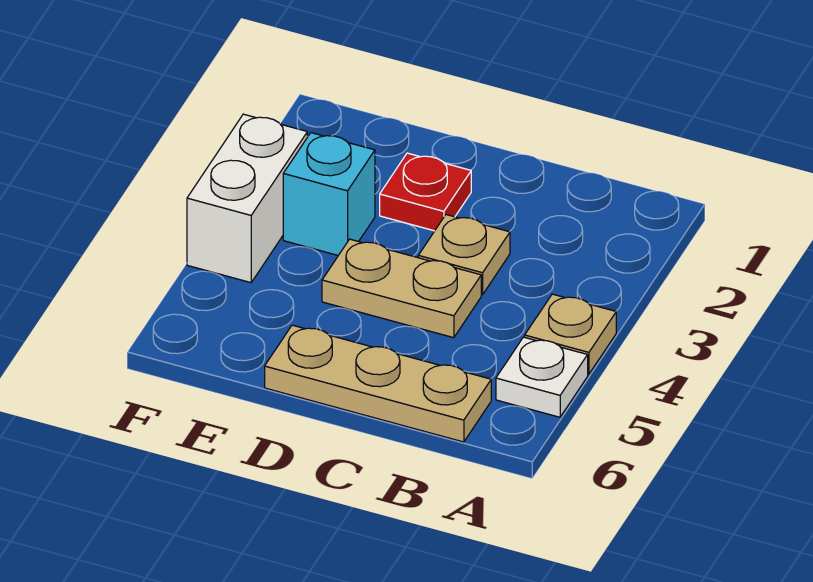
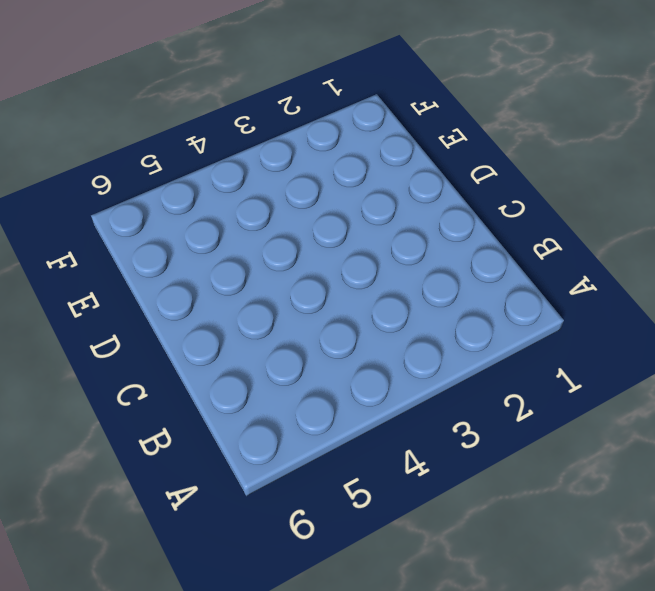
none -> tan plate A4 level 1
none -> white plate A5 level 1

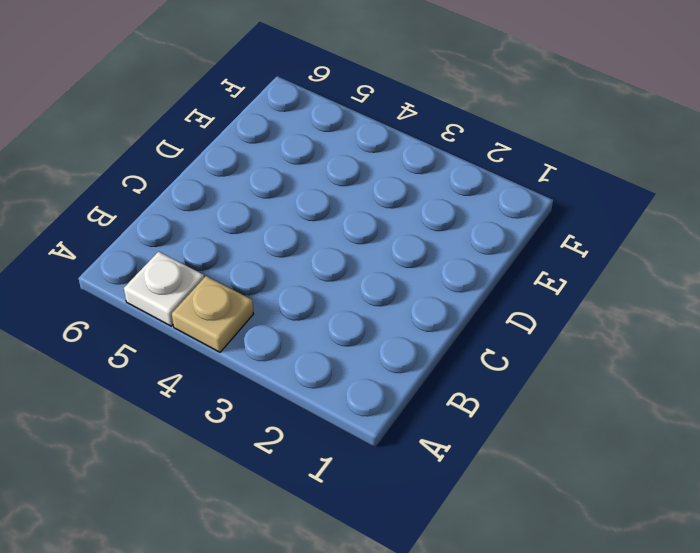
none -> tan plate B6:D6 level 1
none -> tan plate C3 level 1

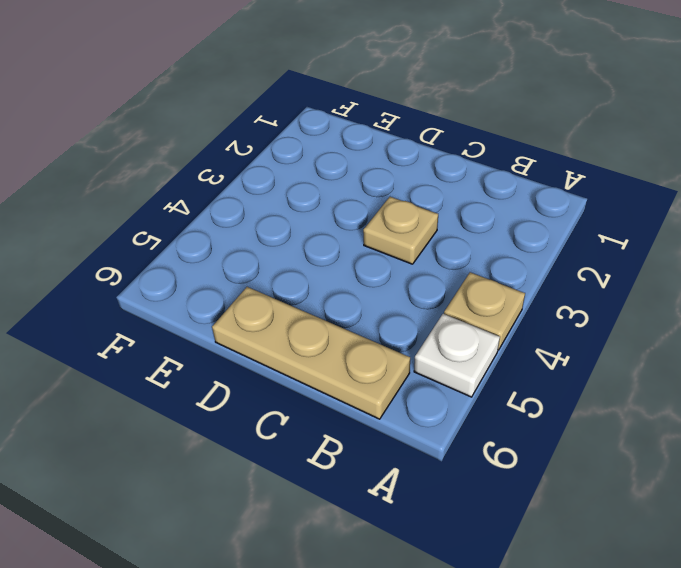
none -> tan plate C4:D4 level 1
none -> red plate D2 level 1

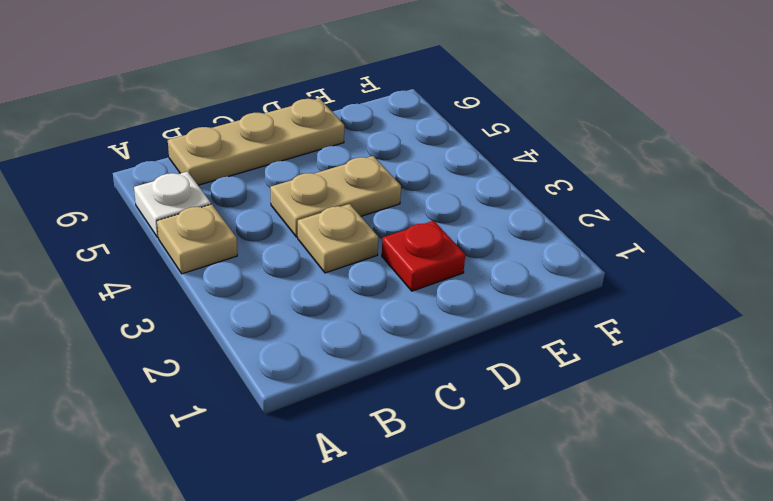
none -> cyan brick E3 level 1
none -> white brick F3:F4 level 1

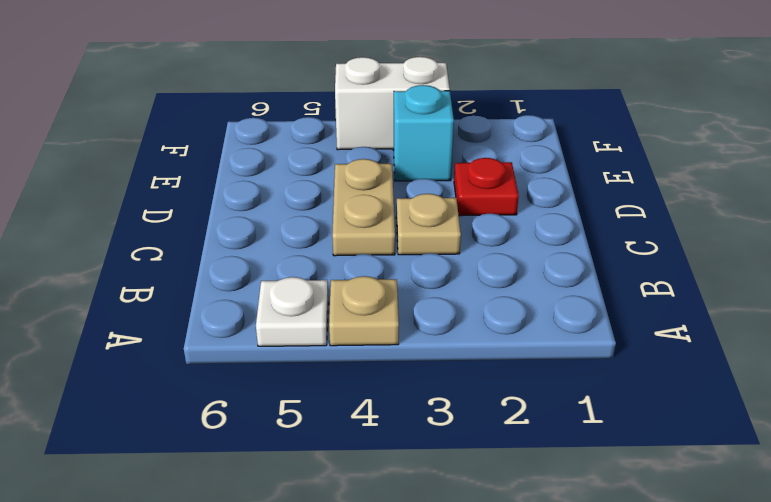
none -> tan plate B6:D6 level 1

